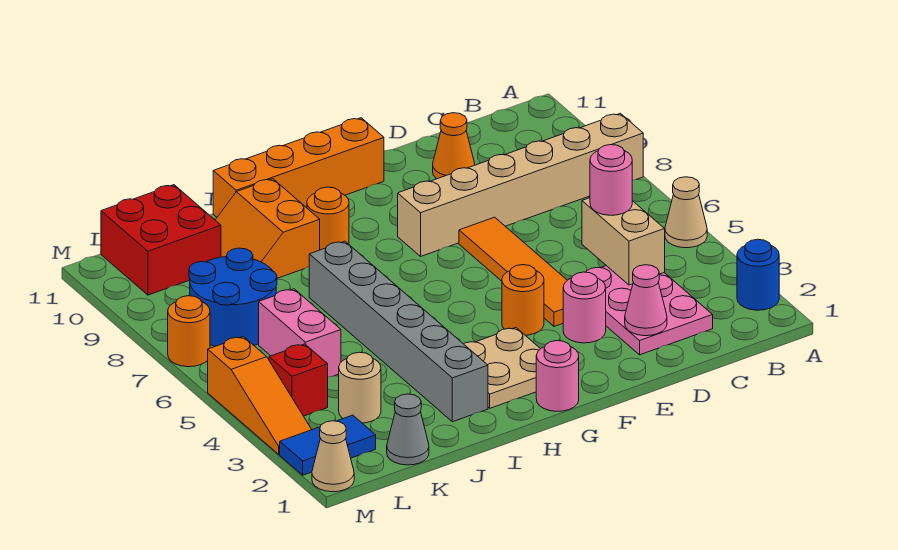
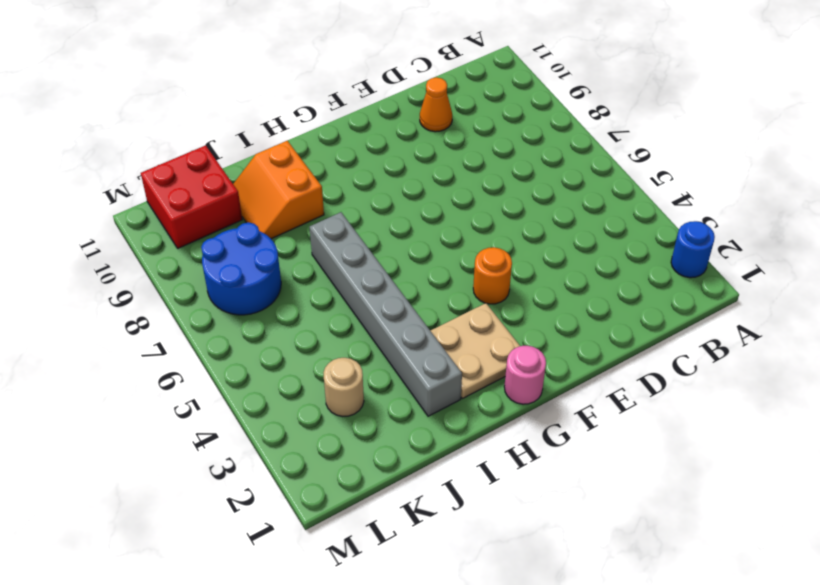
none -> tan cone A5 level 1
none -> tan brick A8:F8 level 1
none -> pink plate C2:D4 level 1

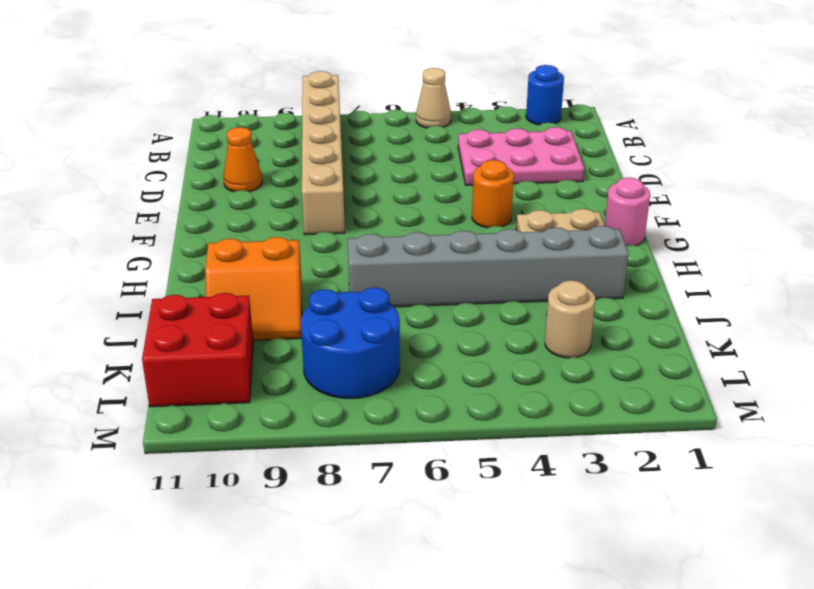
none -> pink round brick E3 level 1
none -> orange tile E4:E7 level 1
none -> orange brick F11:I11 level 1

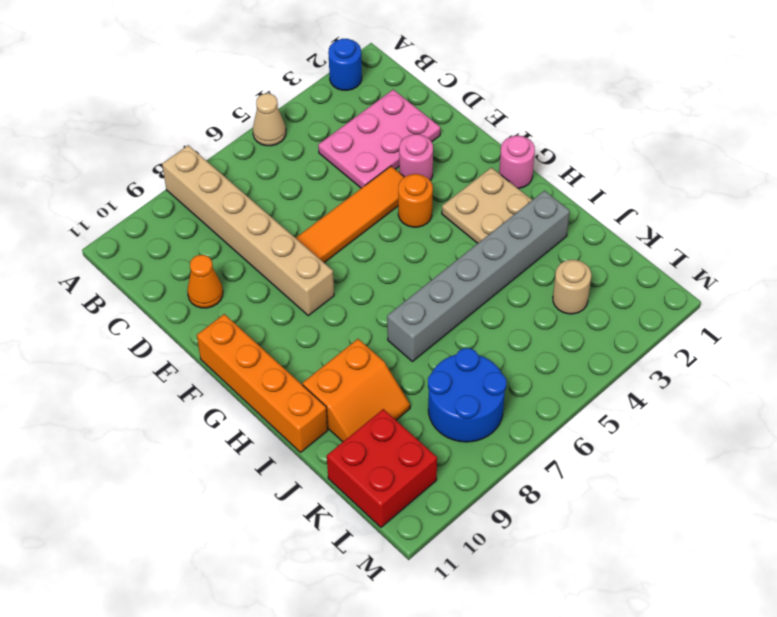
none -> orange round brick H9 level 1
none -> grey cone K1 level 1
none -> pink brick K5:K6 level 1

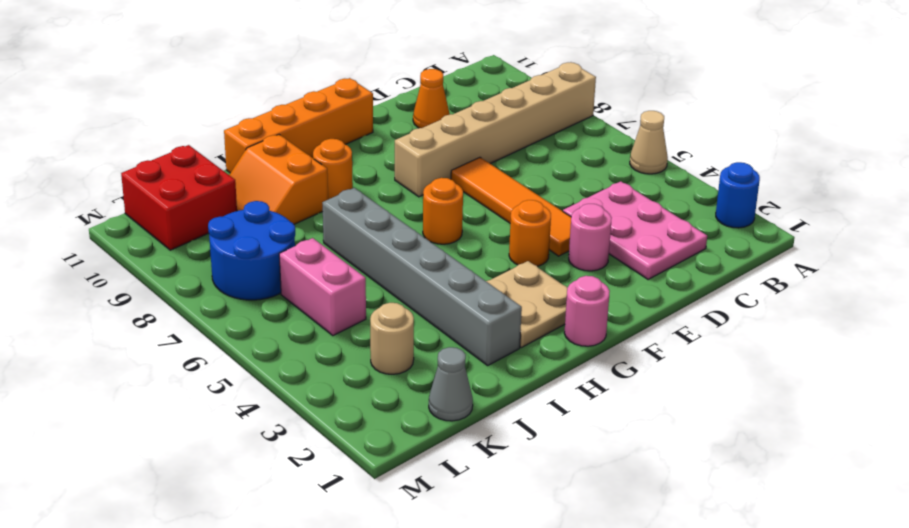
orange round brick G6 level 1 -> orange round brick M7 level 1
none -> blue tile L2:M2 level 1
none -> red brick L4 level 1
none -> tan cone M1 level 1

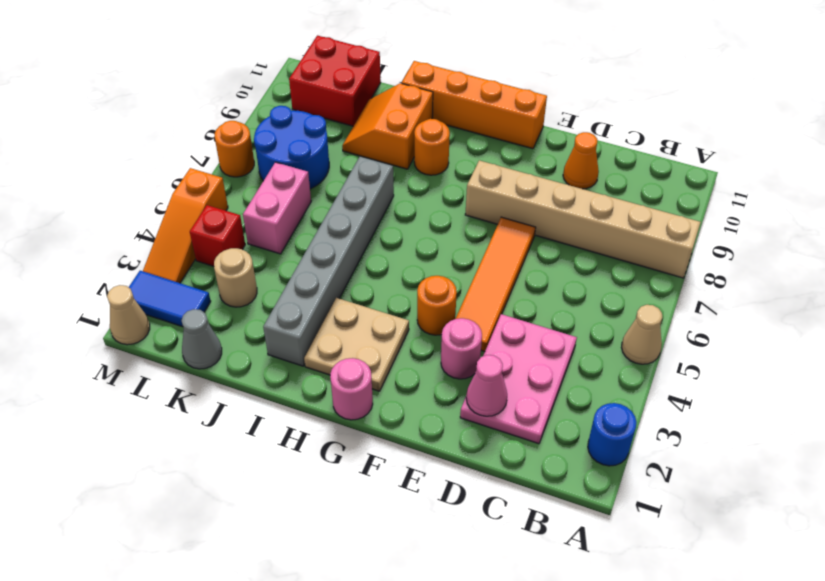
none -> tan brick C4:C5 level 2
none -> pink round brick C5 level 3

